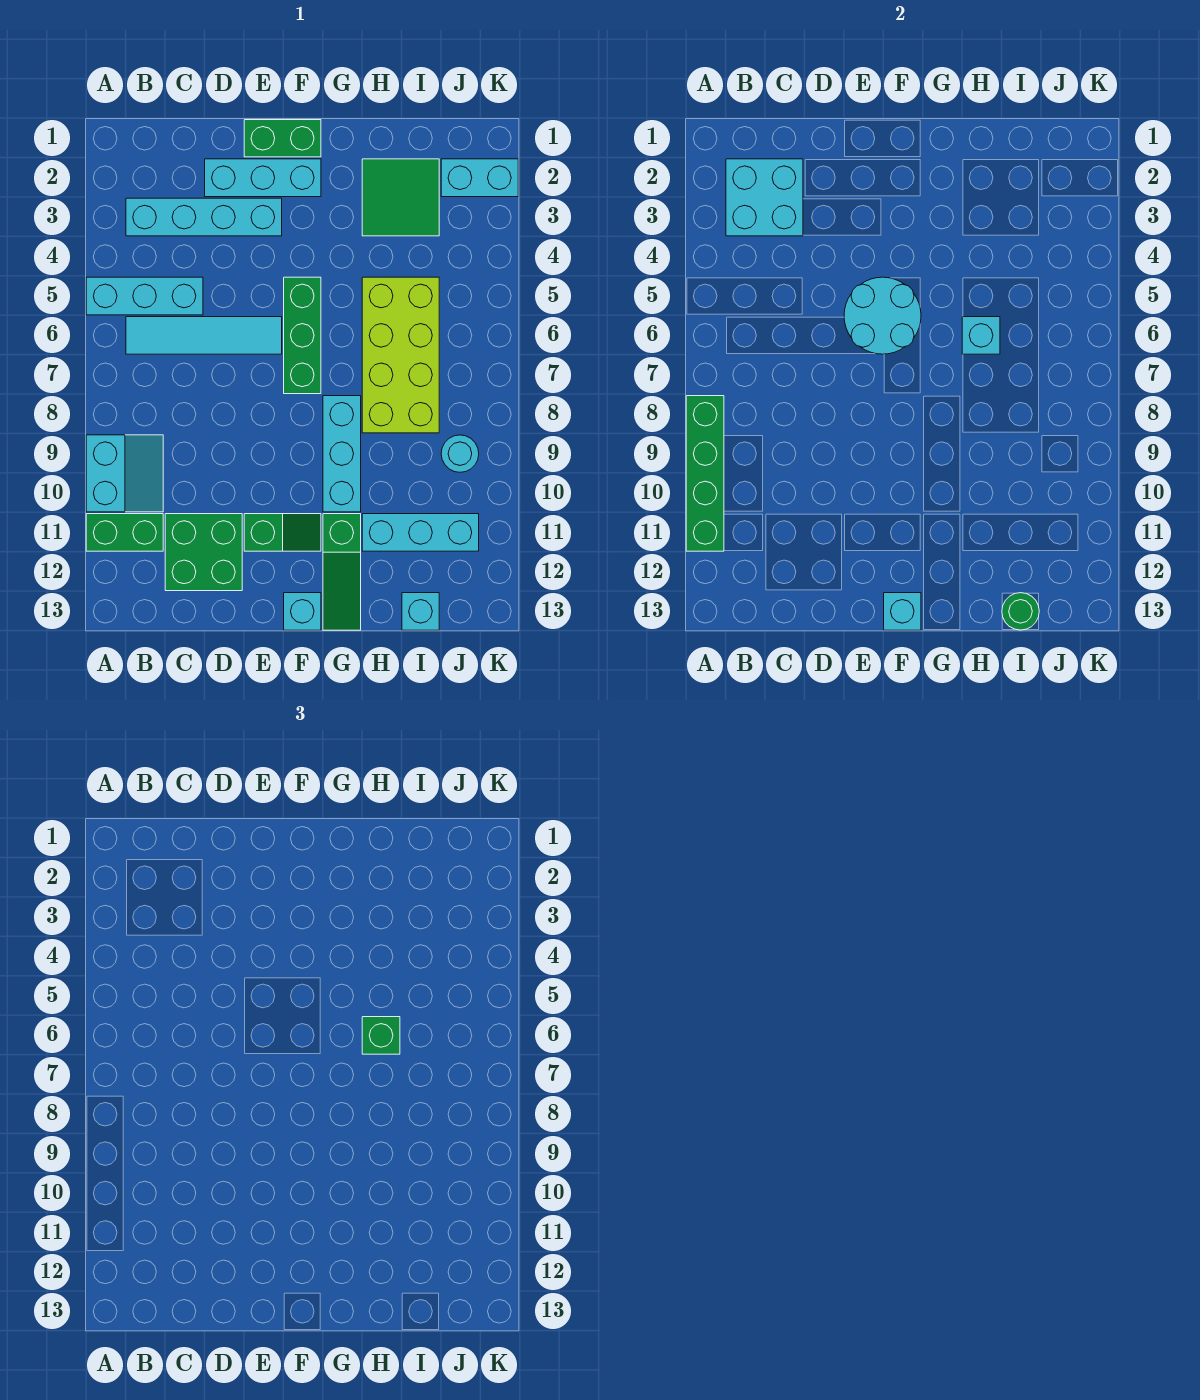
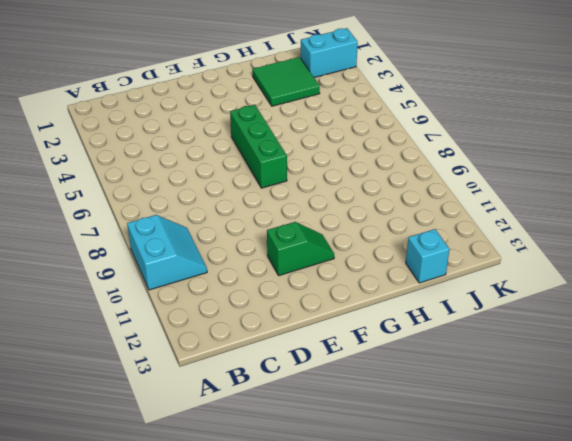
none -> cyan brick A5:C5 level 1
none -> green brick A11:B11 level 1
none -> cyan brick B3:E3 level 1

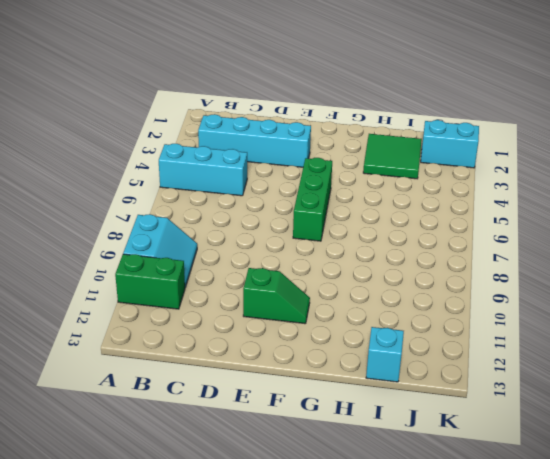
none -> cyan tile B6:E6 level 1
none -> green brick C11:D12 level 1
none -> cyan brick D2:F2 level 1

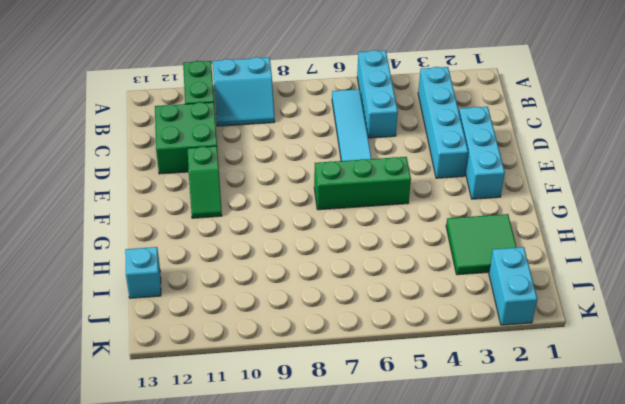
none -> green brick E1:F1 level 1
none -> cyan brick F13 level 1
none -> cyan brick G8:G10 level 1

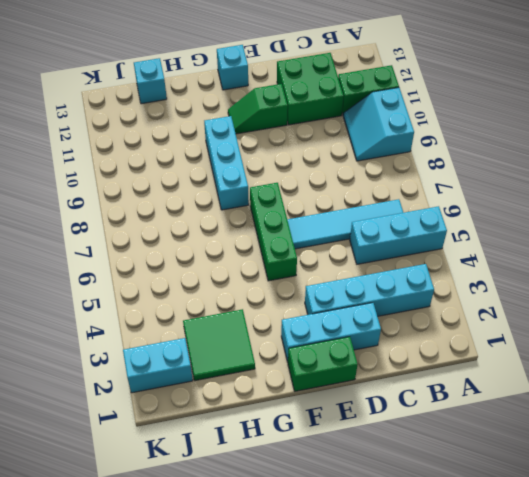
none -> green slope G11:G13 level 1 top 11
none -> lime brick H5:I8 level 1
none -> cyan brick H11:J11 level 1

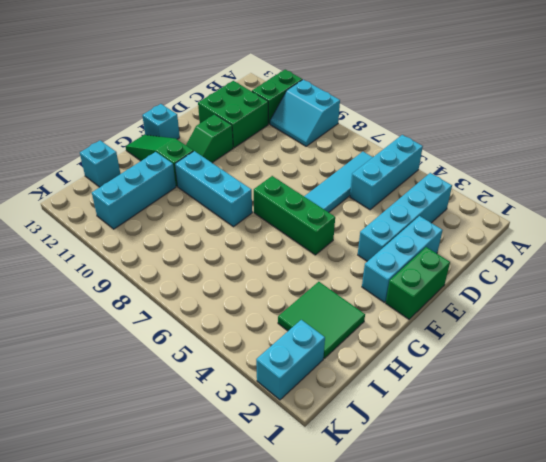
none -> lime brick H5:I8 level 1
none -> cyan round brick J9 level 1
none -> green brick A8:A11 level 2

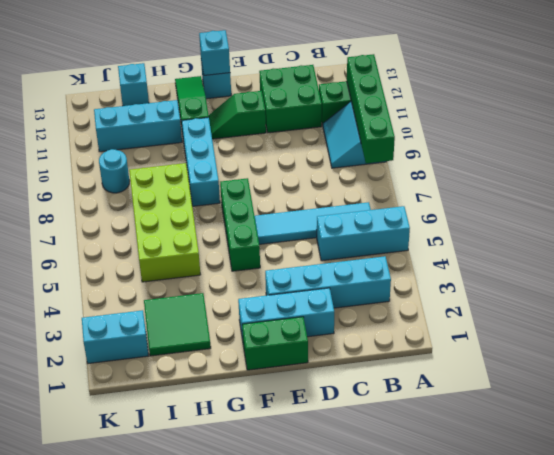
none -> cyan brick B2:C3 level 2
none -> cyan round brick E5:F6 level 2
none -> cyan brick H6 level 2

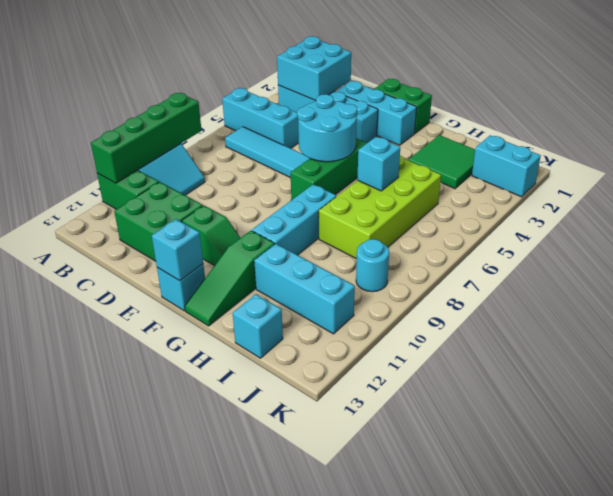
none -> green round brick I13 level 2
none -> green brick H6 level 3

